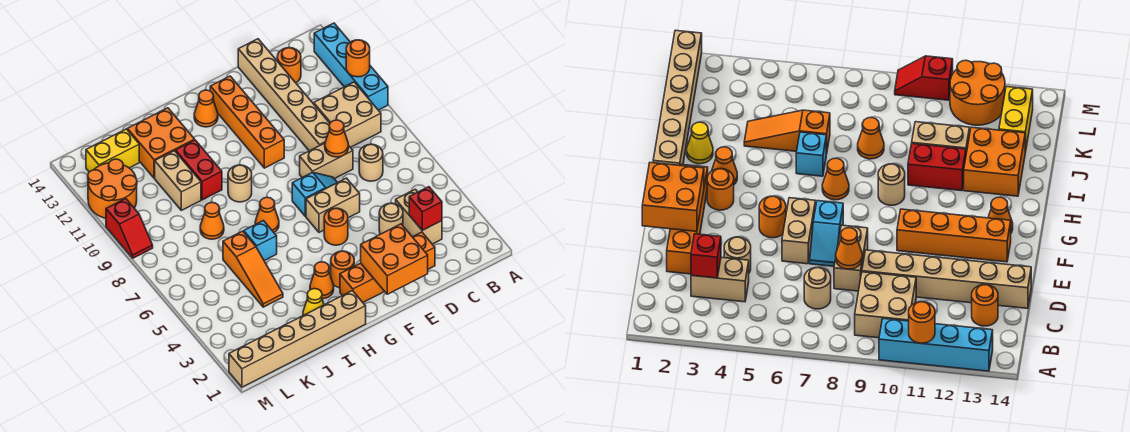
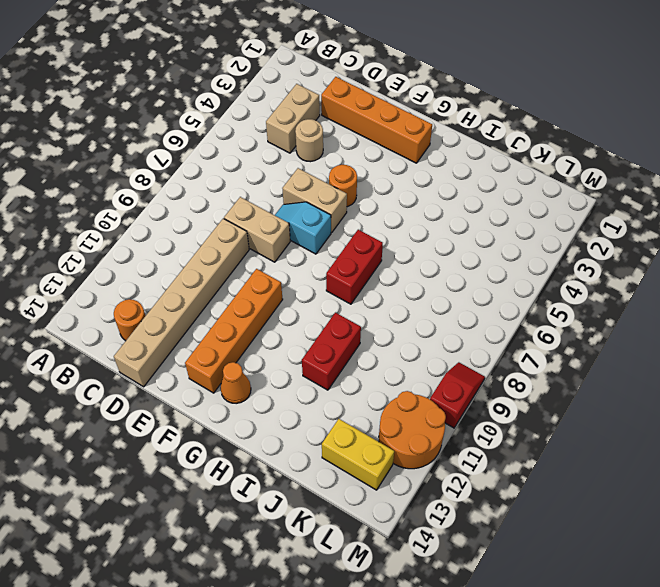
red brick H7:H8 level 1 -> orange cone H7 level 1
none -> cyan brick A10:A13 level 1
none -> tan brick B9:C10 level 1
none -> tan round brick C7 level 1
none -> orange round brick G3 level 1

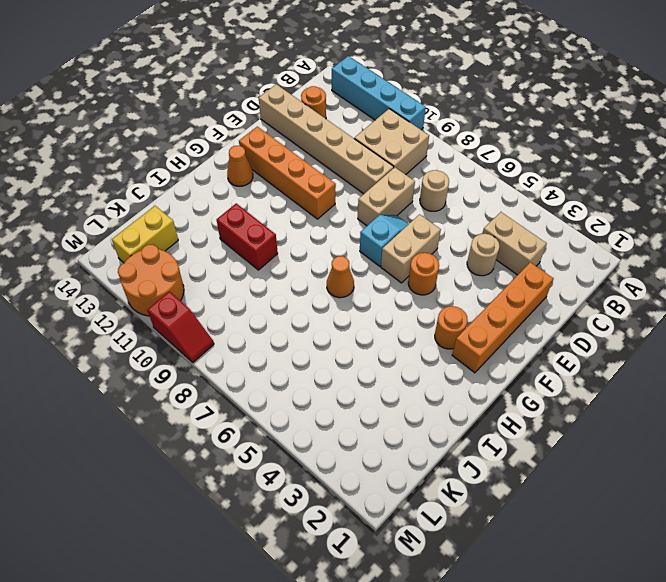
none -> tan brick H1:M1 level 1
none -> orange cone H3 level 1
none -> tan round brick H9 level 1
none -> yellow cone I2 level 1

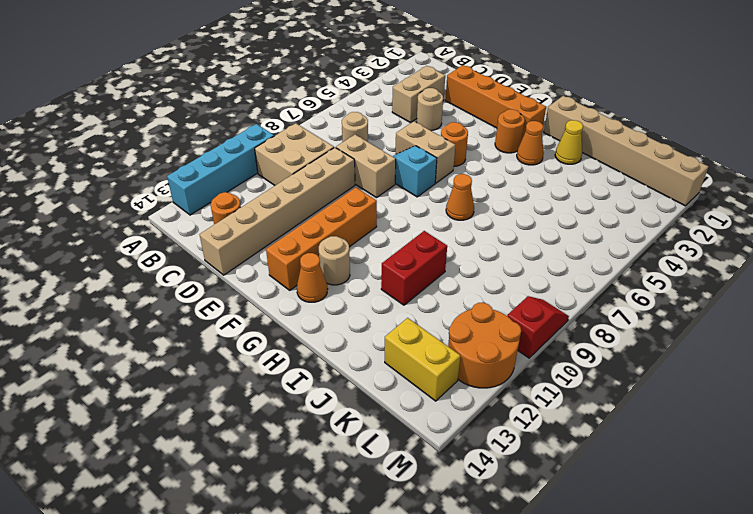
tan round brick G12 level 1 -> tan round brick H9 level 1
none -> cyan brick I6 level 1
none -> orange brick I12:J13 level 1
none -> orange slope J4:J6 level 1 top 6
none -> orange cone J8 level 1

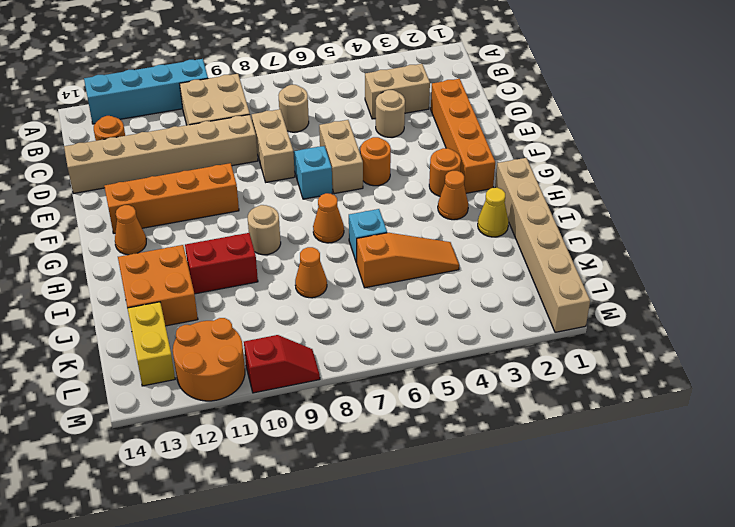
none -> tan brick J10:J11 level 1
none -> orange round brick A11 level 2
none -> red brick C3 level 2
none -> orange cone D8 level 2

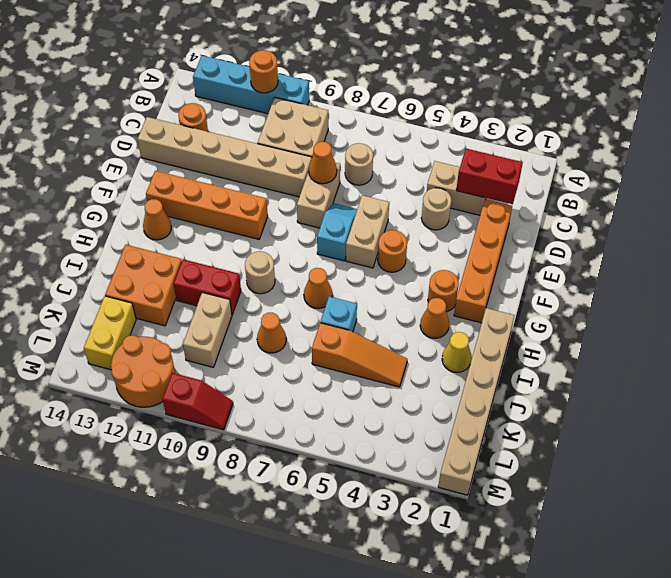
red brick C2:C3 level 2 -> red brick C3 level 2
tan brick J10:K10 level 1 -> tan brick J10:J11 level 1
none -> orange brick E1:F2 level 2

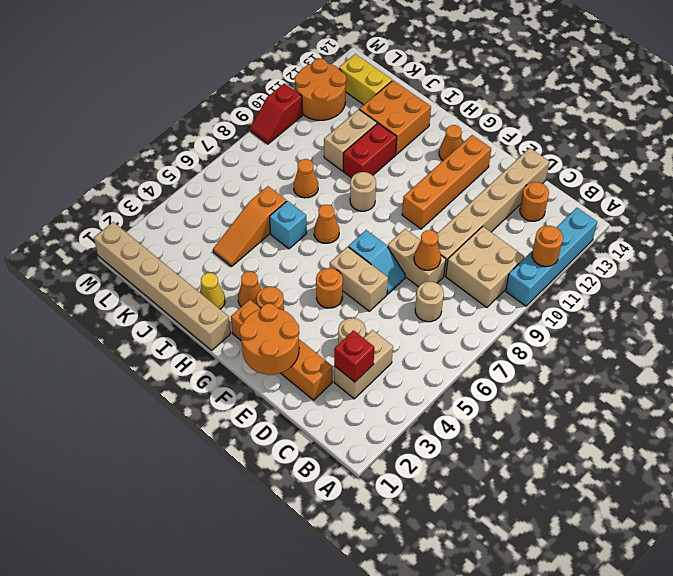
orange round brick E1:F2 level 2 -> orange brick E1:F2 level 2

